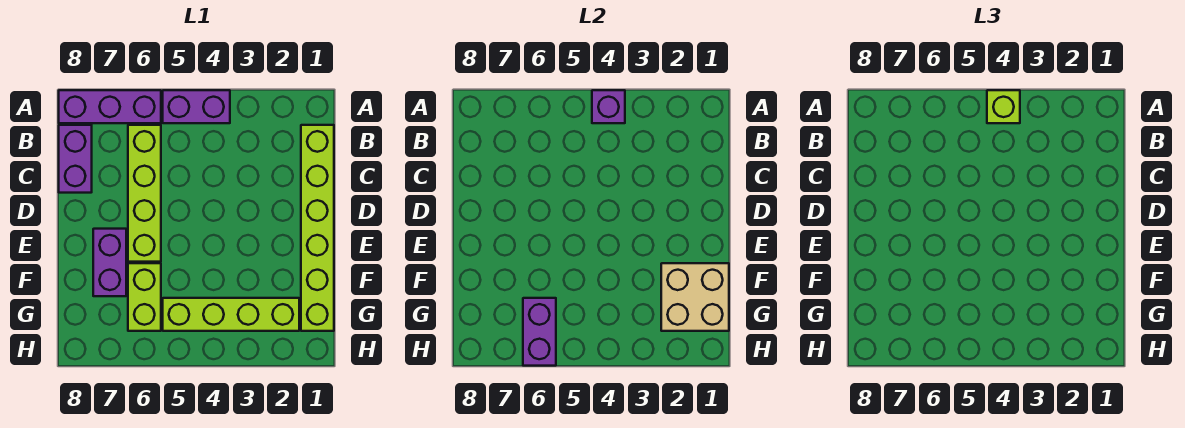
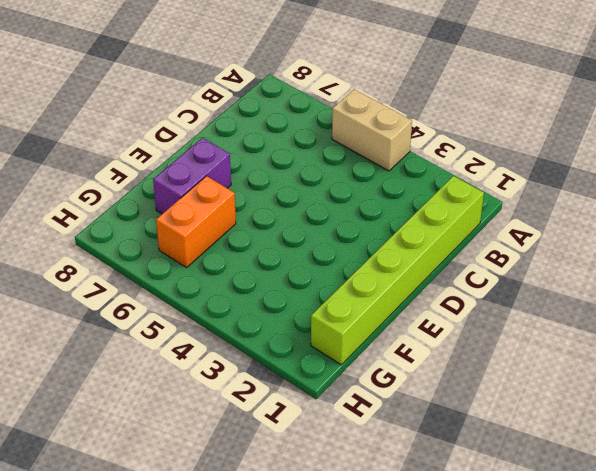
tan brick A4:A5 level 1 -> purple brick A4:A5 level 1
orange brick F6:G6 level 1 -> lime brick F6:G6 level 1
none -> purple brick A6:A8 level 1
none -> lime brick B6:E6 level 1
none -> purple brick B8:C8 level 1

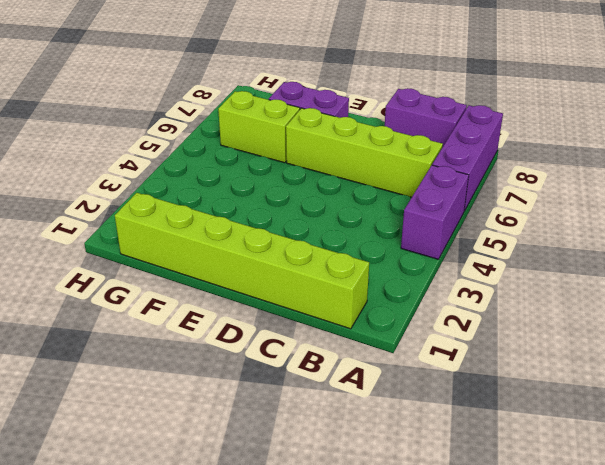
none -> lime brick G2:G5 level 1
none -> purple brick A4 level 2
none -> tan brick F1:G2 level 2

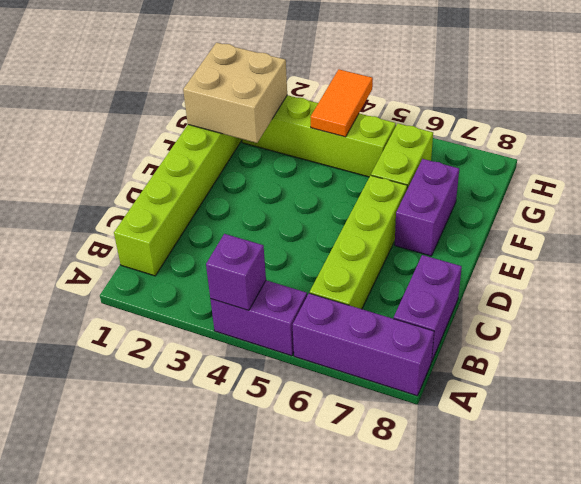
orange tile G4:H4 level 2 -> none
none -> purple brick G6:H6 level 2
none -> lime brick A4 level 3

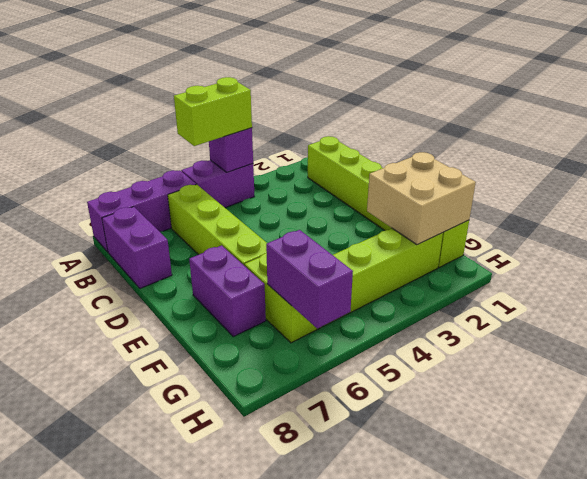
lime brick A4:A5 level 3 -> lime brick A4 level 3

